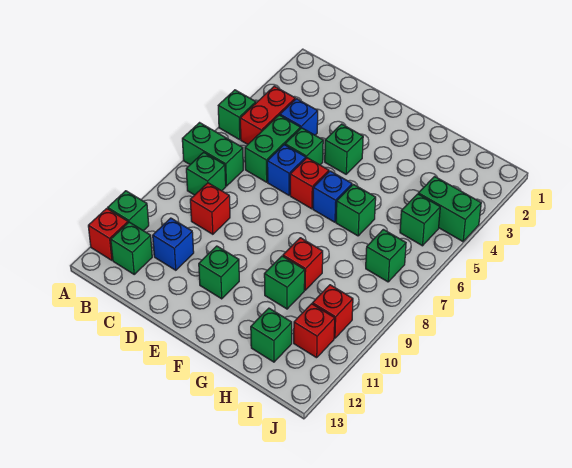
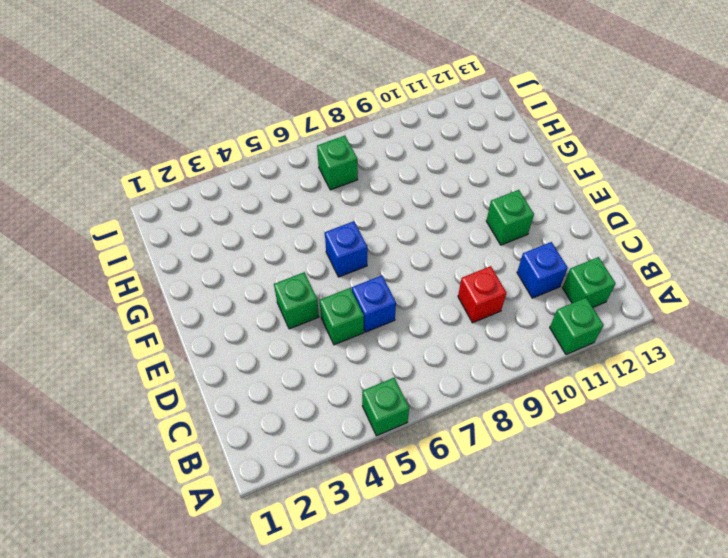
none -> green brick A7:B7 level 1
none -> red brick A12 level 1
none -> red brick B4:B5 level 1

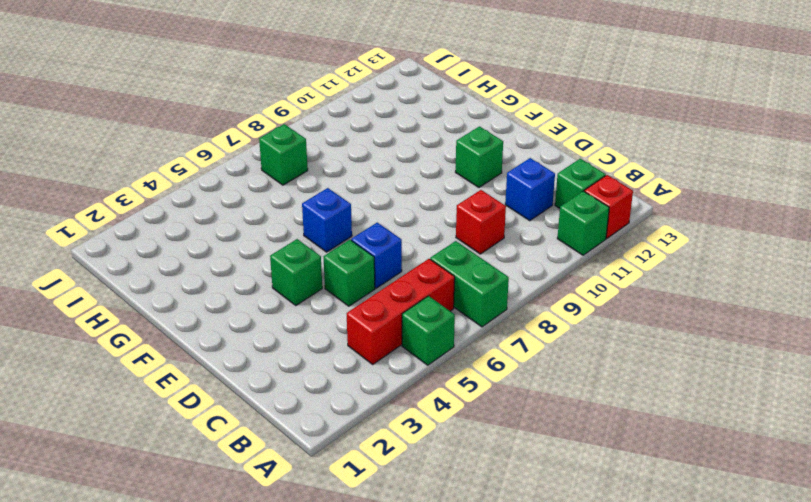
red brick B4:B6 level 1 -> red brick B4:B5 level 1
none -> green brick B8 level 1
none -> blue brick C4 level 1
none -> green brick C5:C6 level 1

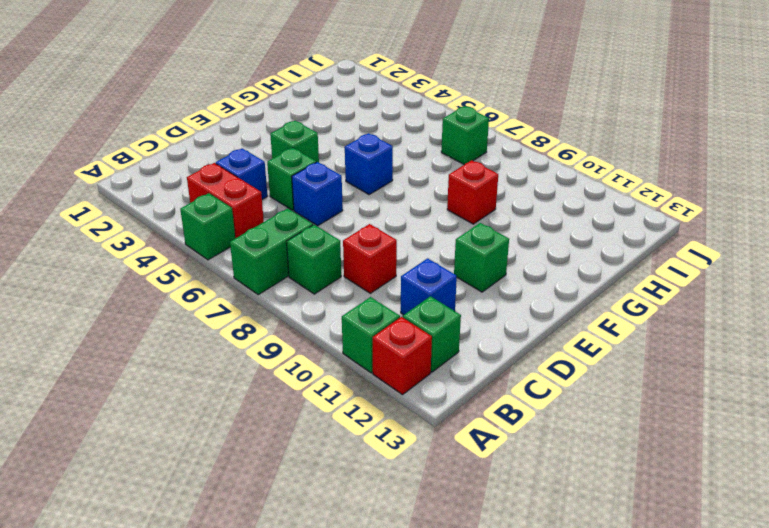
none -> green brick C5:C6 level 1
none -> red brick E6 level 1
none -> green brick G6 level 1

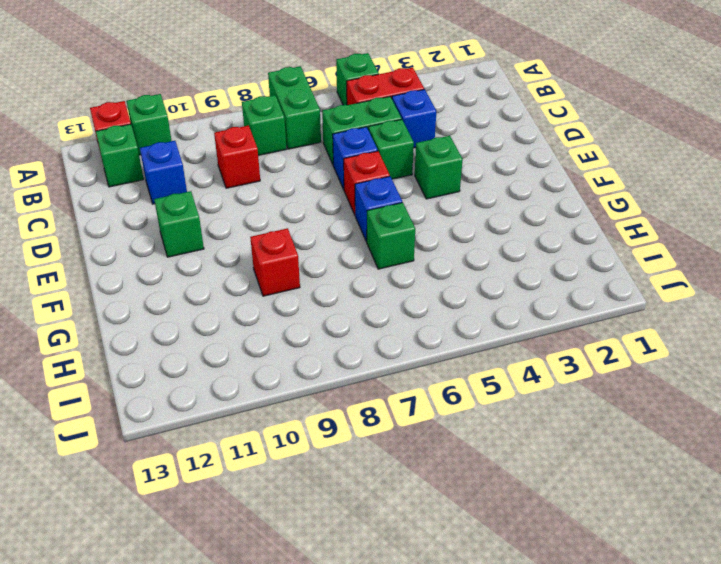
none -> green brick G10 level 1
none -> green brick H12 level 1
none -> green brick I4:J4 level 1

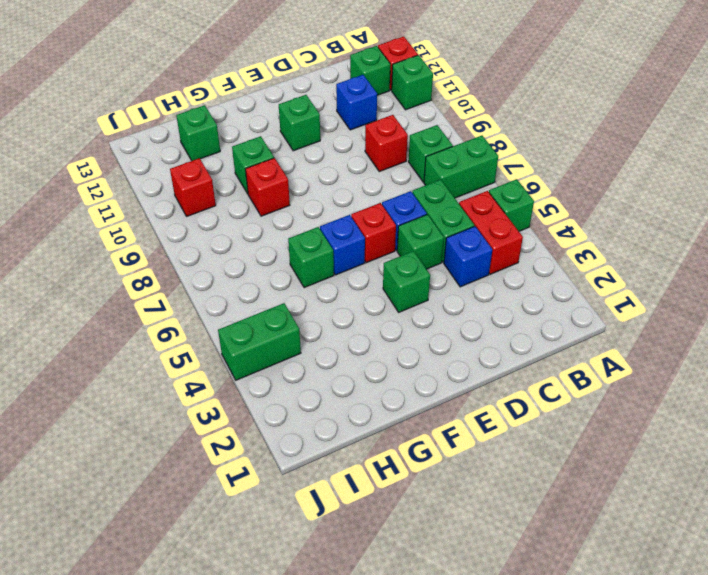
none -> green brick I5 level 1
none -> green brick I7 level 1
none -> red brick I11 level 1

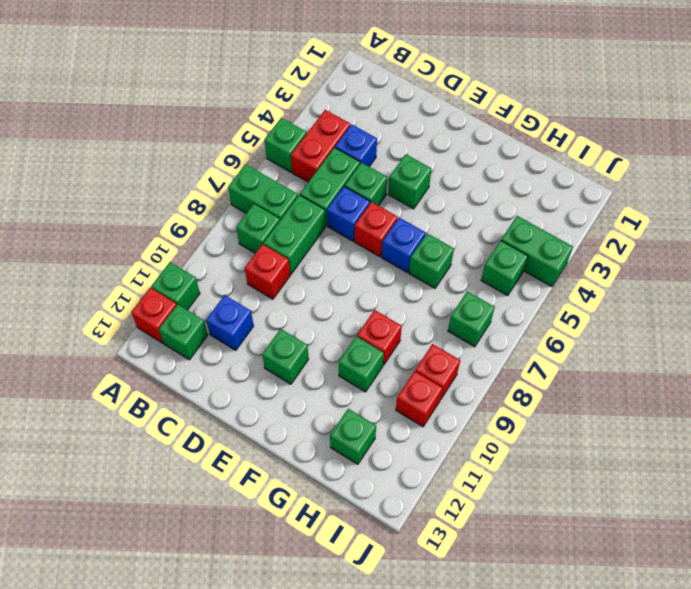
green brick C7:C8 level 1 -> none
red brick I9 level 1 -> red brick I11 level 1

